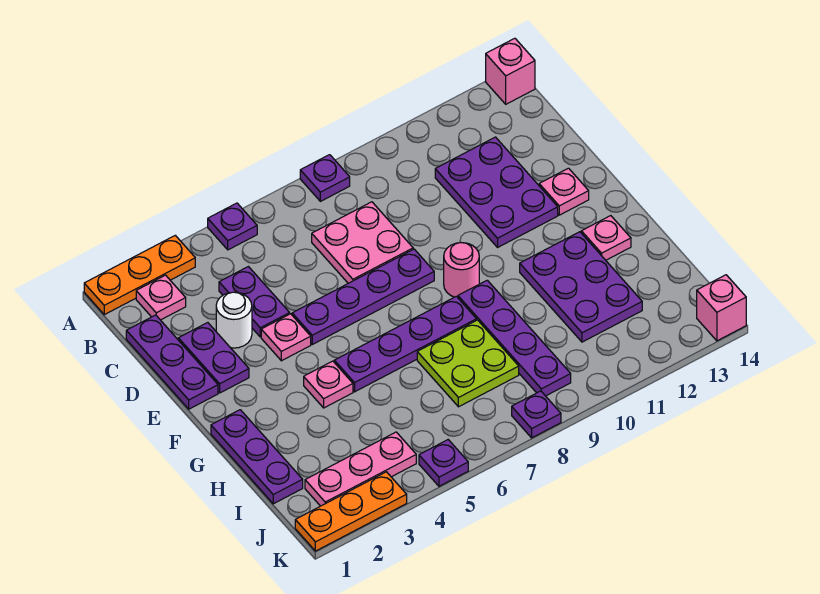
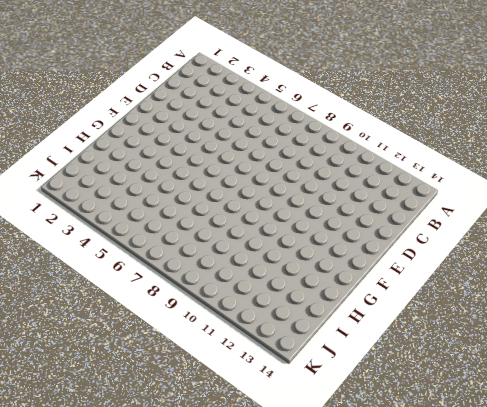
none -> orange plate A1:A3 level 1
none -> purple plate A5 level 1
none -> purple plate A8 level 1

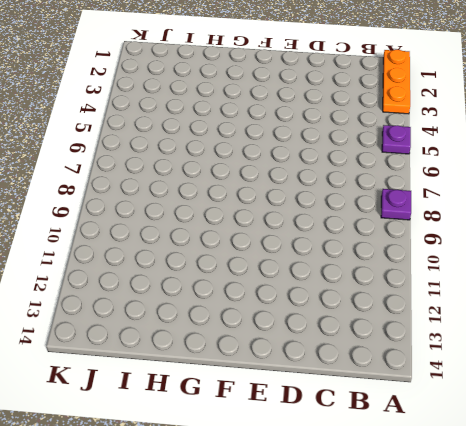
none -> pink brick A14 level 1
none -> pink plate B2 level 1
none -> purple plate C1:E1 level 1

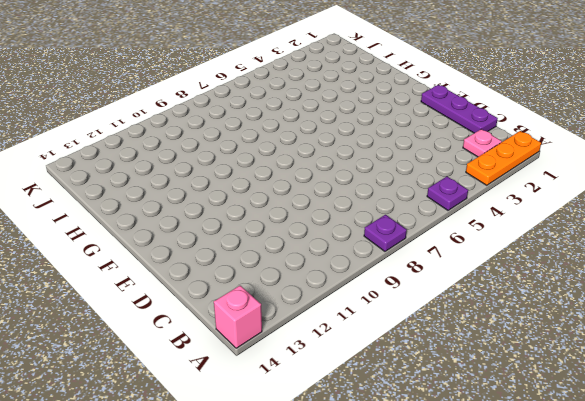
none -> purple plate C4:D4 level 1
none -> pink plate C7:D8 level 1
none -> purple plate C11:E12 level 1

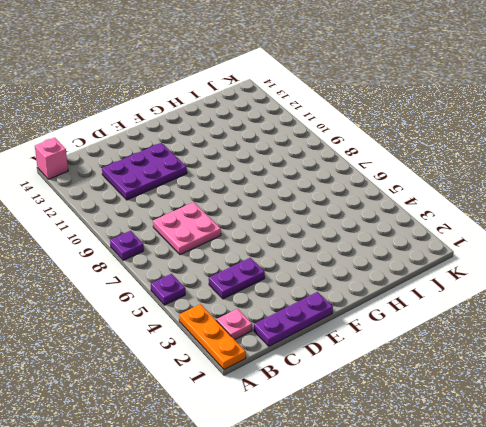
none -> purple plate D2:E2 level 1
none -> white round brick D3 level 1
none -> pink plate E4 level 1

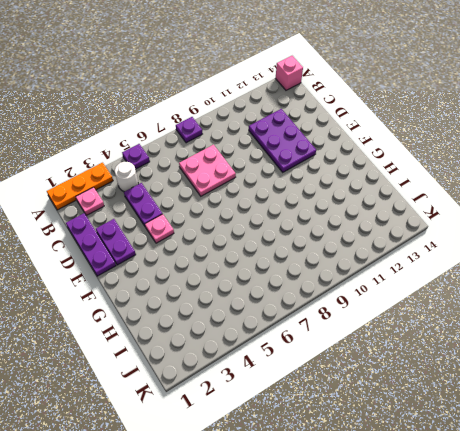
white round brick B4 level 1 -> white round brick D3 level 1
none -> purple plate E5:E8 level 1
none -> pink plate E13 level 1
none -> pink round brick F9 level 1

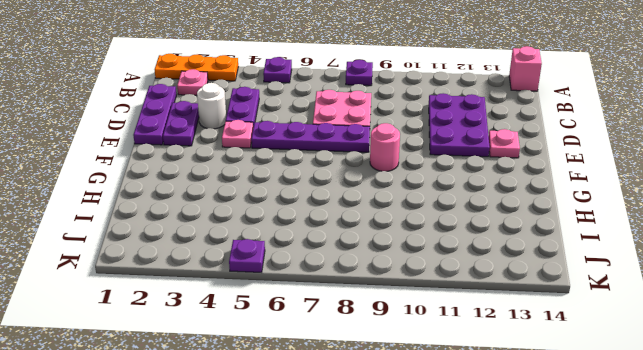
none -> purple plate G1:I1 level 1
none -> pink plate G4 level 1
none -> purple plate G5:G8 level 1

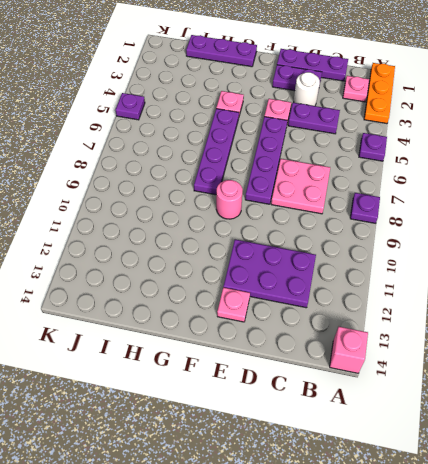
none -> purple plate G9:J9 level 1
none -> purple plate G11:I12 level 1
none -> pink plate G13 level 1

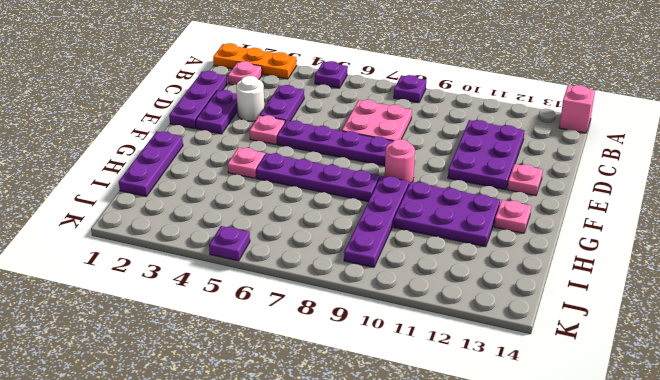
purple plate G10:H12 level 1 -> purple plate G11:I12 level 1
none -> lime plate H7:I8 level 1
none -> pink plate J2:J4 level 1
none -> orange plate K1:K3 level 1

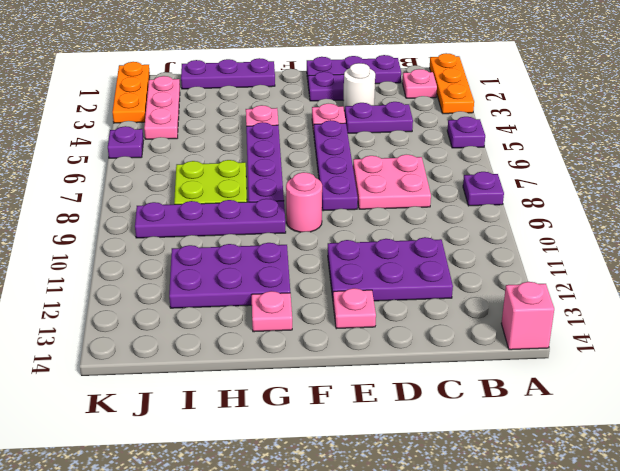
none -> purple plate K8 level 1
none -> pink brick K14 level 1

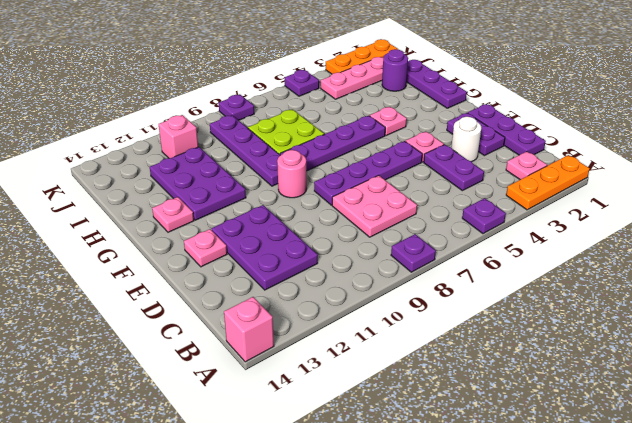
purple round brick I2 level 1 -> none
pink brick J11 level 1 -> pink brick K14 level 1

